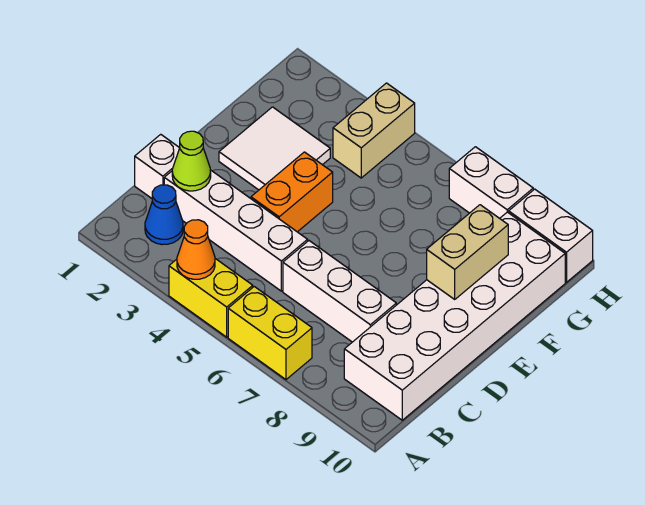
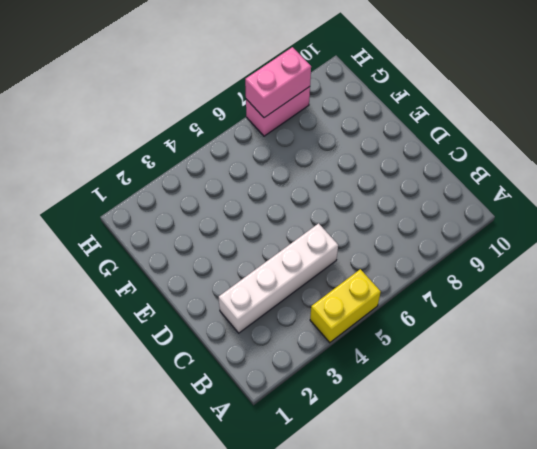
pink brick H7:H8 level 1 -> white brick H7:H8 level 1
pink brick H7:H8 level 2 -> none
none -> yellow brick A6:A7 level 1
none -> blue cone B2 level 1
none -> white brick B9:G10 level 1

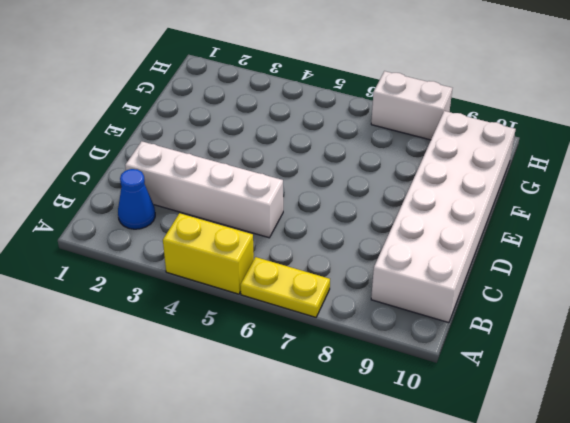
yellow plate A6:A7 level 1 -> yellow brick A6:A7 level 1
none -> white brick C1 level 1
none -> white brick C6:C8 level 1
none -> orange brick D4:E4 level 1

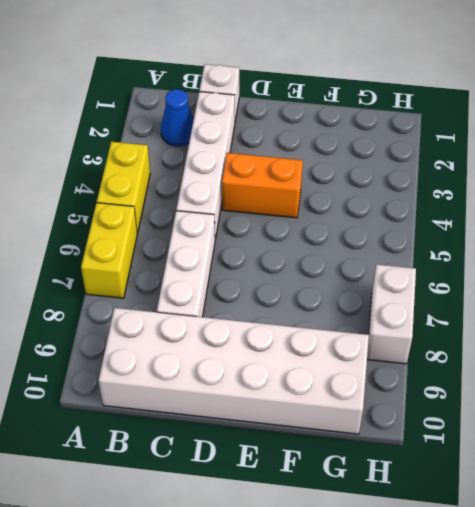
none -> white tile E2:F3 level 1
none -> tan brick G4:H4 level 1
none -> white brick H9:H10 level 1

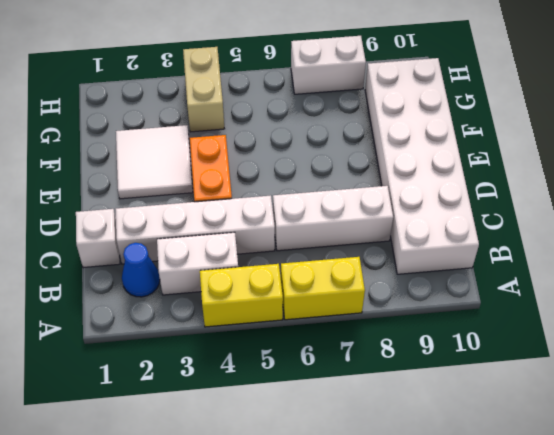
white brick B3:B4 level 1 -> white brick H9:H10 level 1
none -> orange cone A4 level 2
none -> lime cone C2 level 2
none -> tan brick E9:F9 level 2

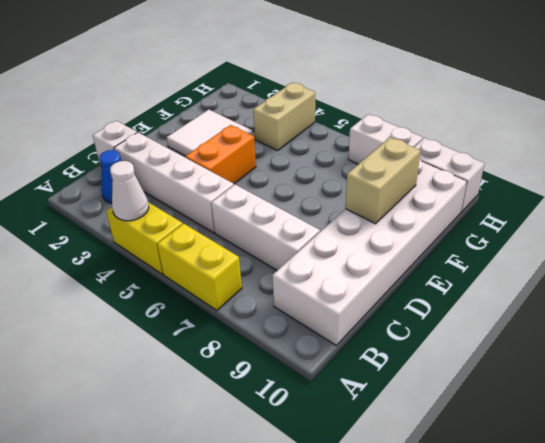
white cone A4 level 2 -> orange cone A4 level 2
none -> lime cone C2 level 2

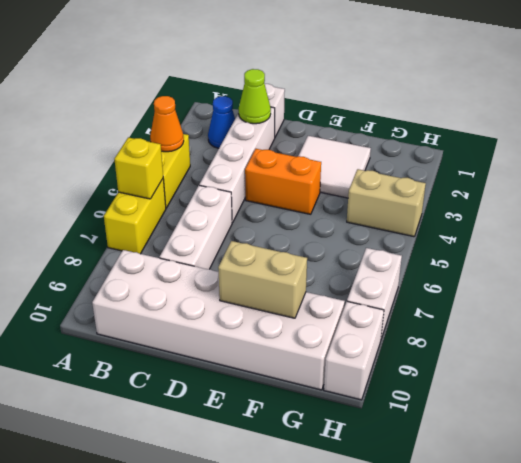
yellow brick A6 level 2 -> none

